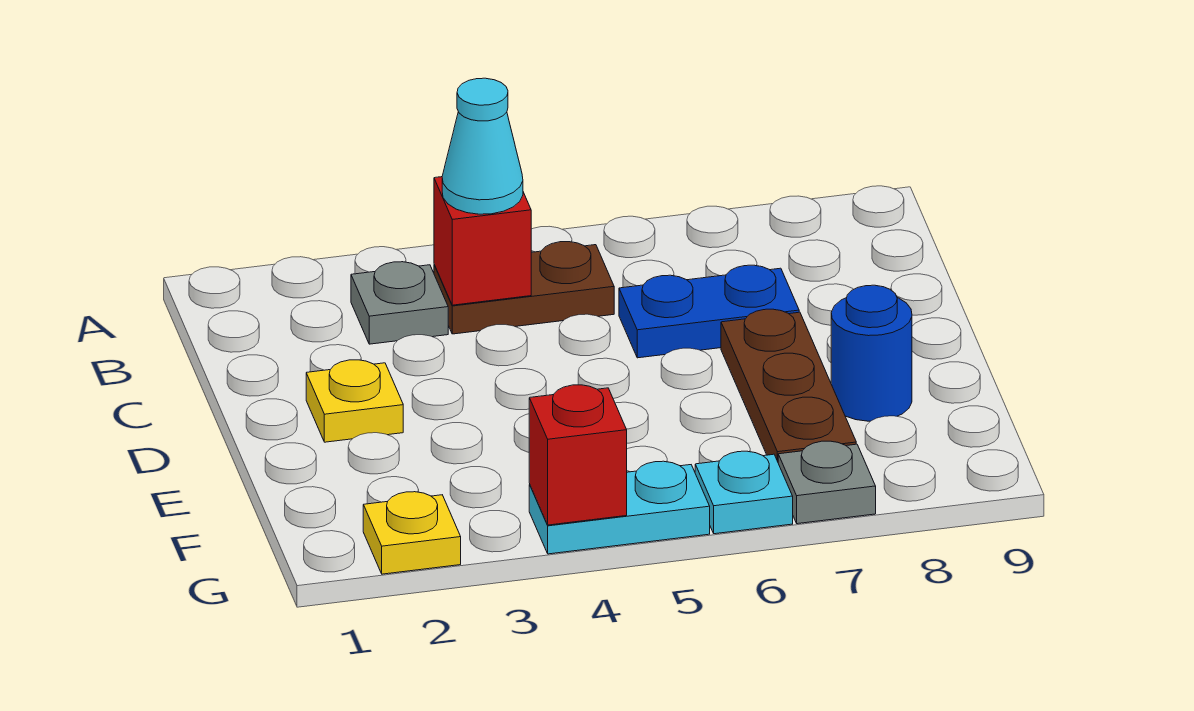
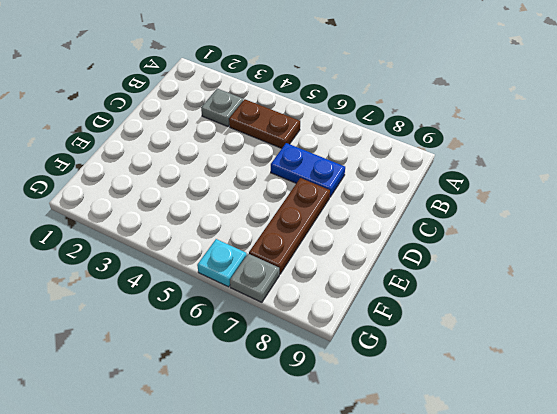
none -> yellow plate D2 level 1
none -> blue round brick E8 level 1
none -> yellow plate G2 level 1

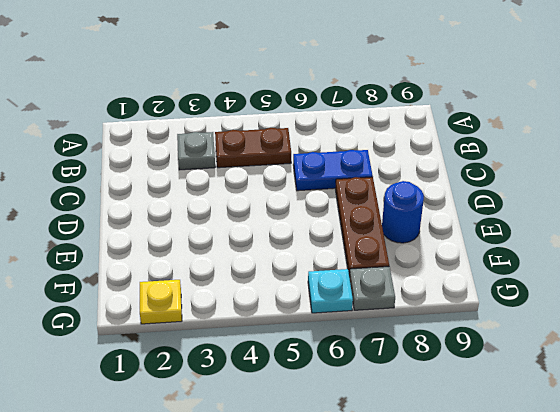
none -> yellow plate D2 level 1
none -> cyan plate G4:G5 level 1
none -> red brick B4 level 2

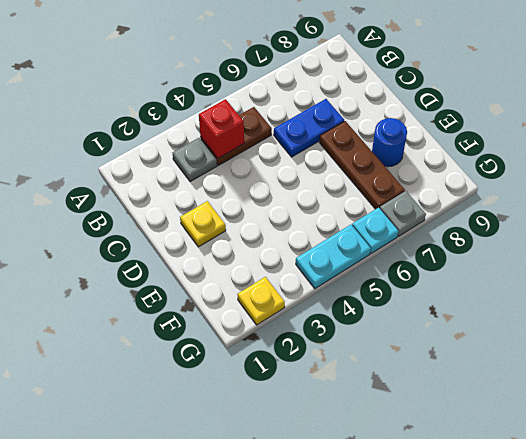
none -> red brick G4 level 2
none -> cyan cone B4 level 3

